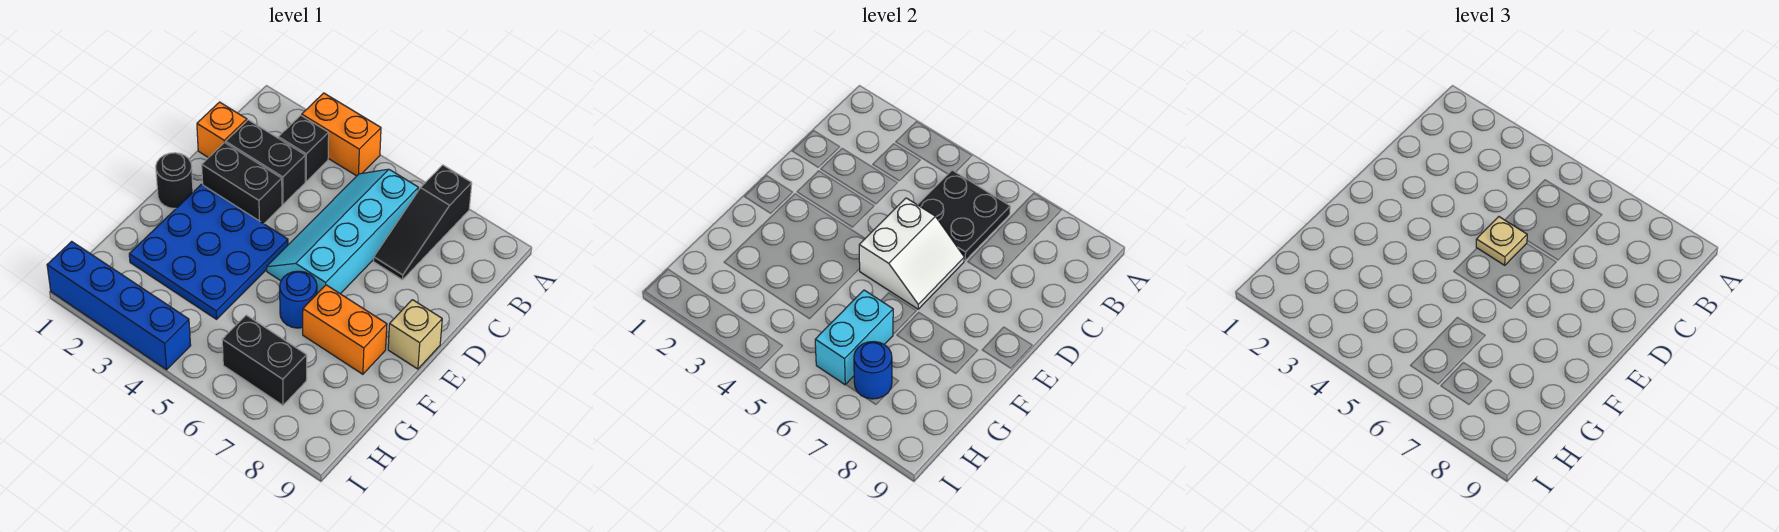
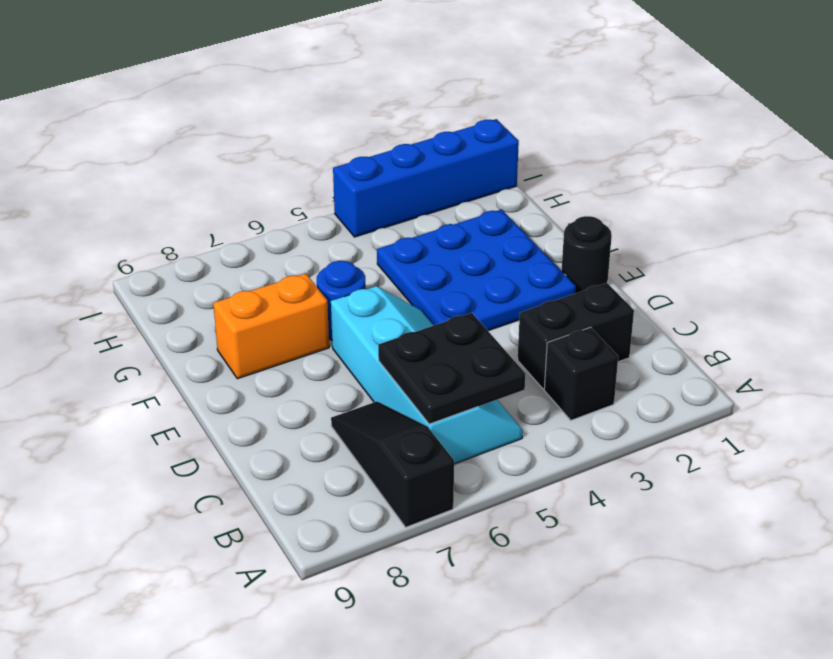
none -> orange brick A3:A4 level 1
none -> orange brick C1 level 1
none -> black brick D2:D3 level 1

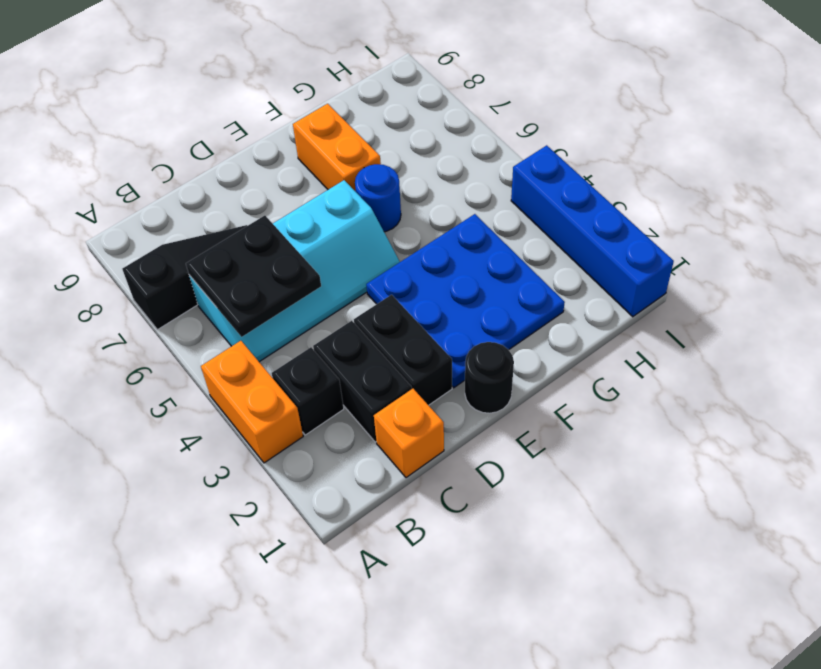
none -> tan brick E9 level 1
none -> black brick H6:H7 level 1
none -> white slope D5:E6 level 2 top 5

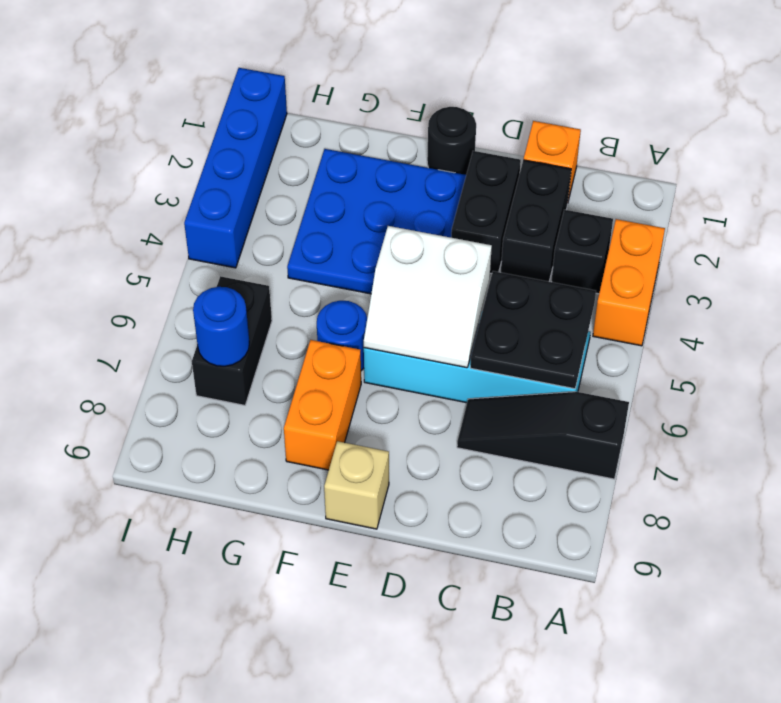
none -> cyan brick G6:H6 level 2
none -> tan plate D5 level 3

